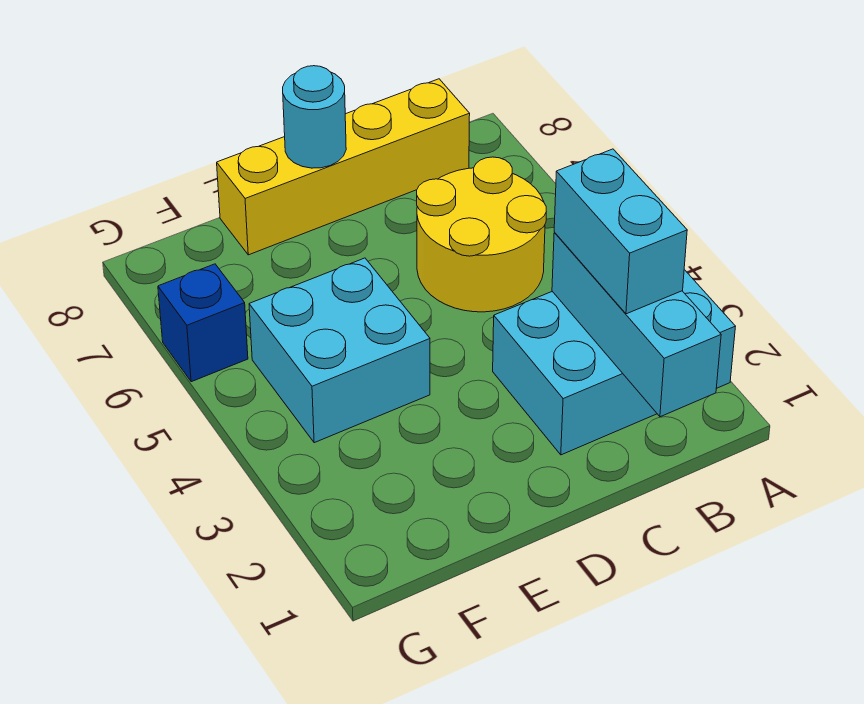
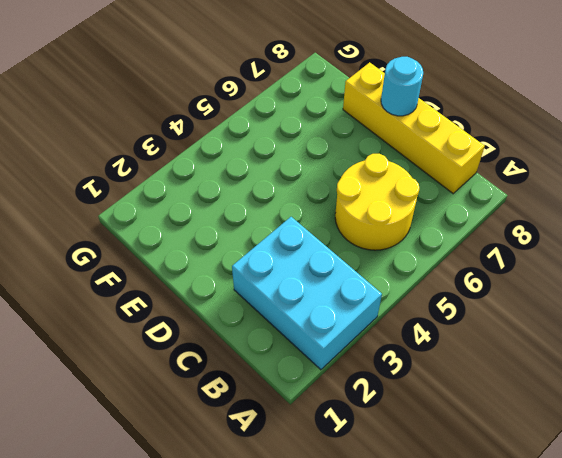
none -> cyan brick E4:F5 level 1
none -> blue brick G6 level 1

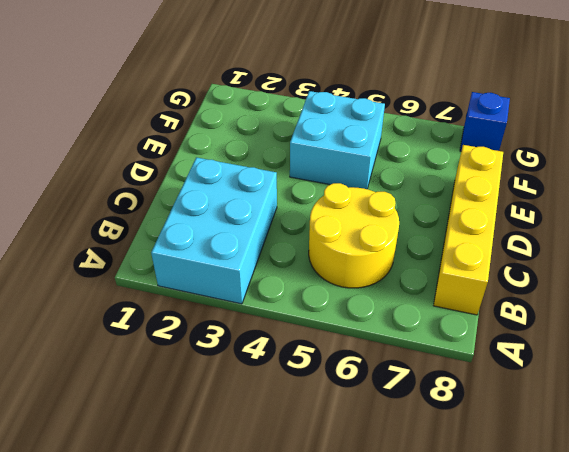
blue brick G8 level 1 -> blue brick G6 level 1
none -> cyan brick B1:B3 level 2
none -> cyan round brick D8 level 2

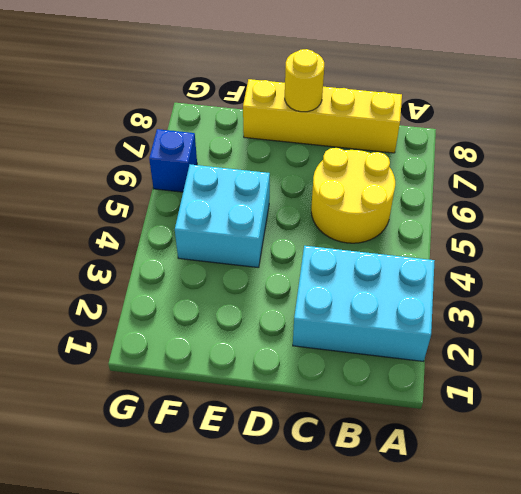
yellow round brick D8 level 2 -> cyan round brick D8 level 2
none -> cyan brick B1:B3 level 2
none -> cyan brick B2:B3 level 3

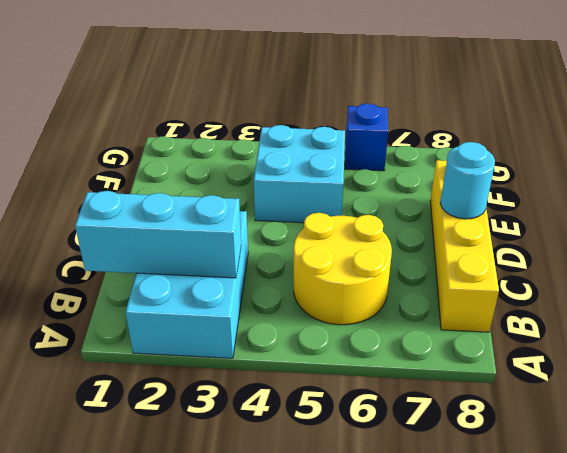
none -> cyan brick B2:B3 level 3

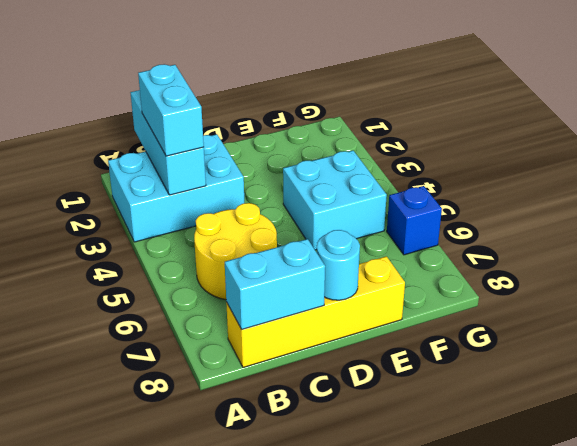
cyan brick B8:C8 level 2 -> none

